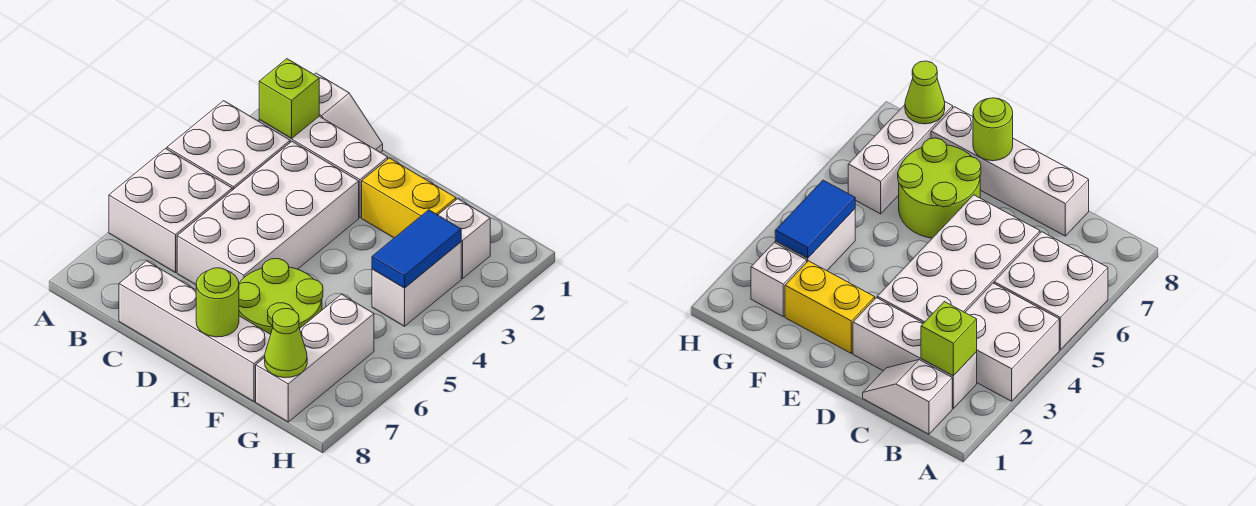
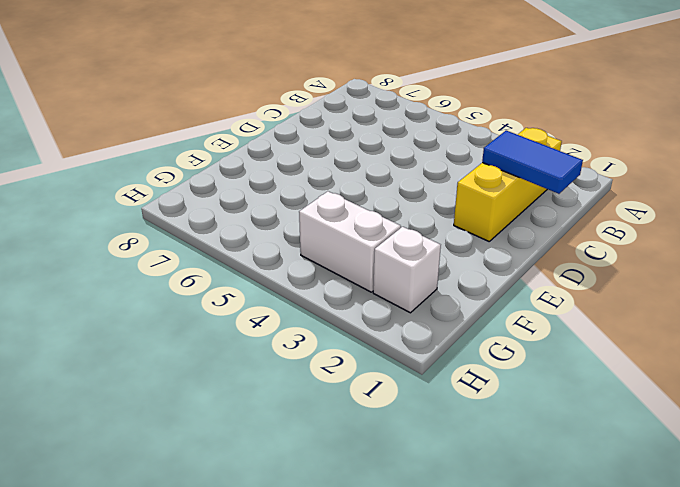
yellow brick B2:D2 level 1 -> white brick B2:D2 level 1
blue tile C1:C2 level 2 -> blue tile G3:G4 level 2
none -> white brick A3:B4 level 1
none -> white brick A5:B6 level 1
none -> white slope B1:C1 level 1 top B

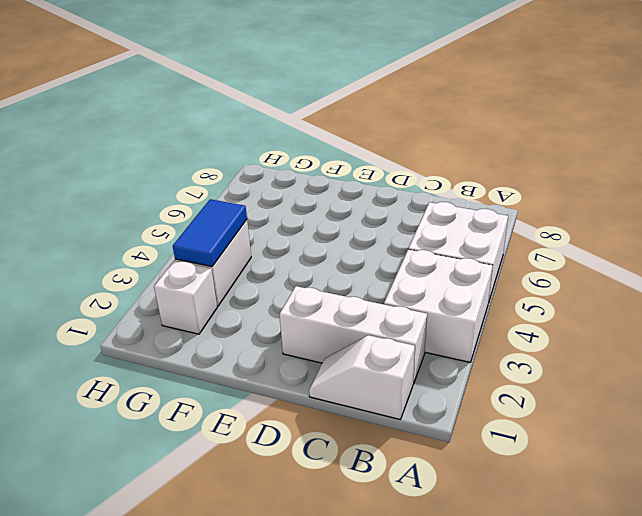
none -> white brick C3:D6 level 1
none -> white brick C8:F8 level 1
none -> yellow brick E2:F2 level 1

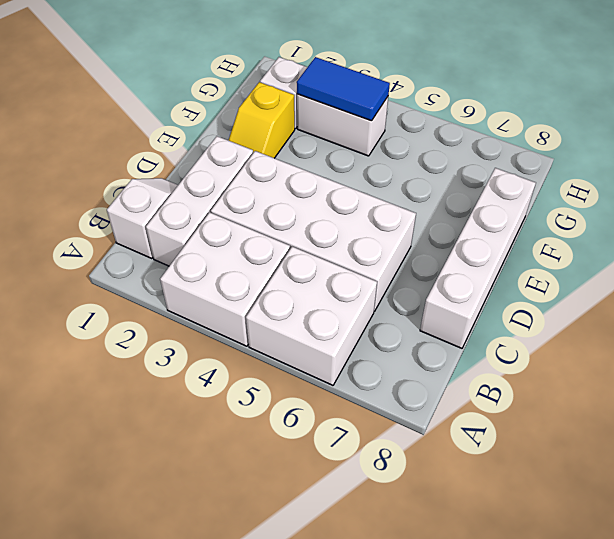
yellow slope E2:F2 level 1 top F -> yellow brick E2:F2 level 1
none -> lime round brick E6:F7 level 1
none -> white brick G6:G8 level 1
none -> lime brick B2 level 2

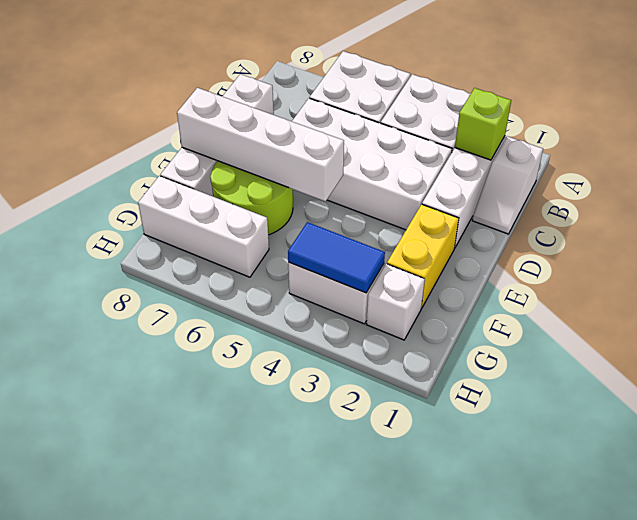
white brick E5:E8 level 2 -> lime round brick E8 level 2
none -> lime cone G8 level 2

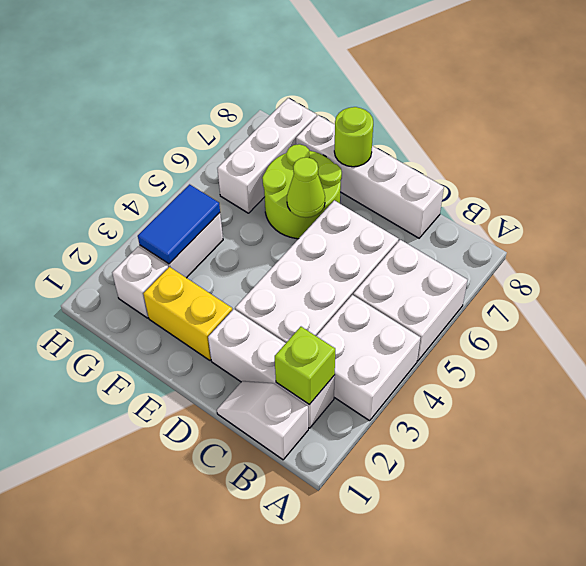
lime cone E6 level 2 -> lime cone G8 level 2

